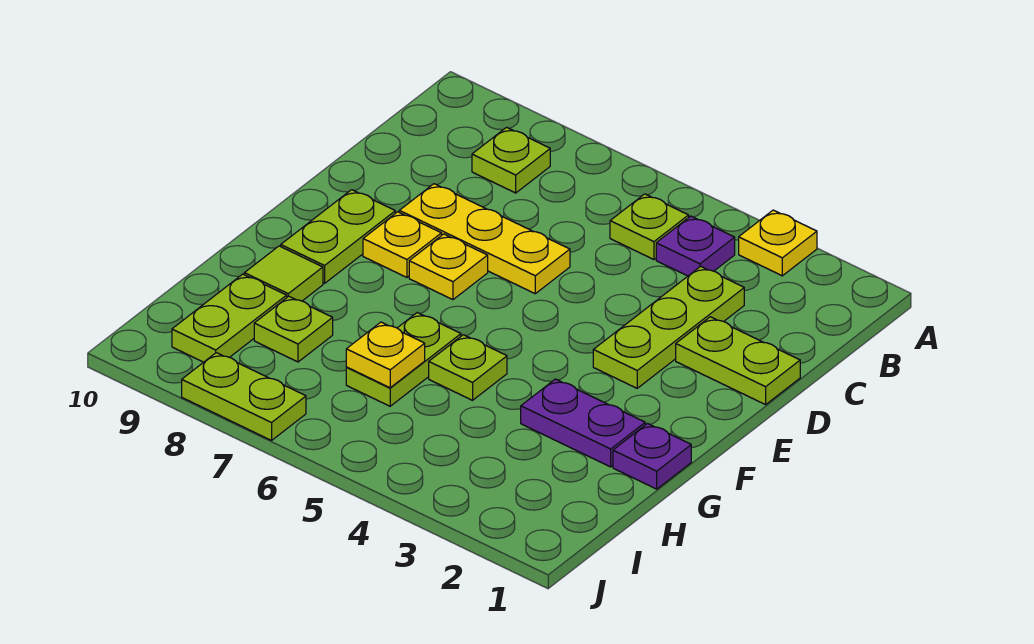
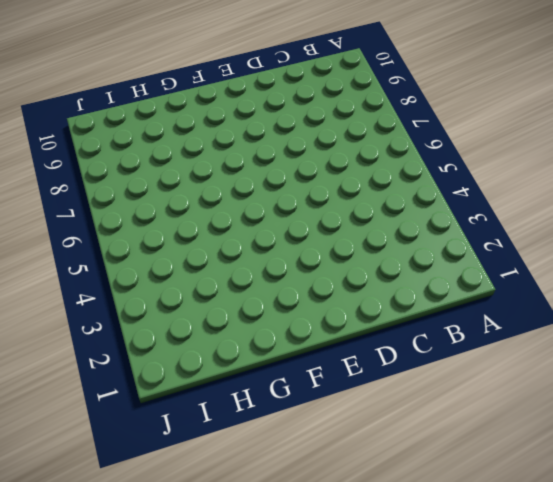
none -> yellow plate A3 level 1
none -> purple plate B4 level 1
none -> lime plate B5 level 1

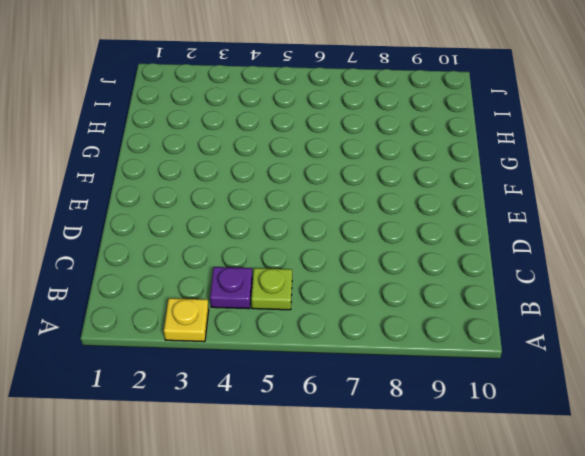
none -> lime plate B8 level 1
none -> lime plate C3:E3 level 1
none -> lime plate D1:D2 level 1

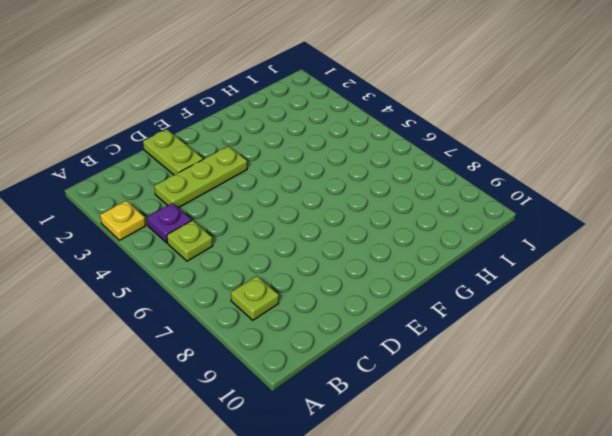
none -> yellow plate D6:D8 level 1
none -> yellow plate E7 level 1
none -> yellow plate E8 level 1

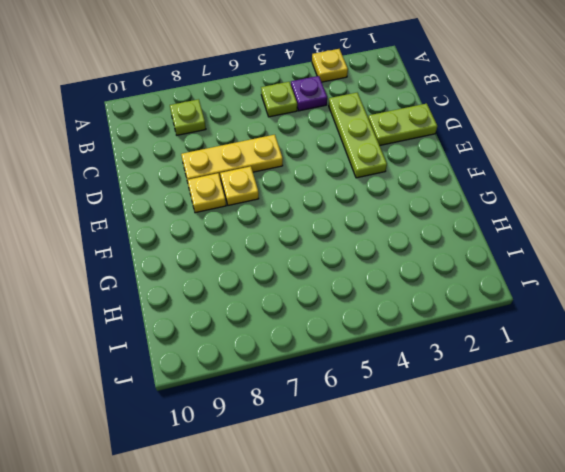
none -> lime plate E9:F9 level 1
none -> purple plate G1 level 1
none -> purple plate G2:G3 level 1

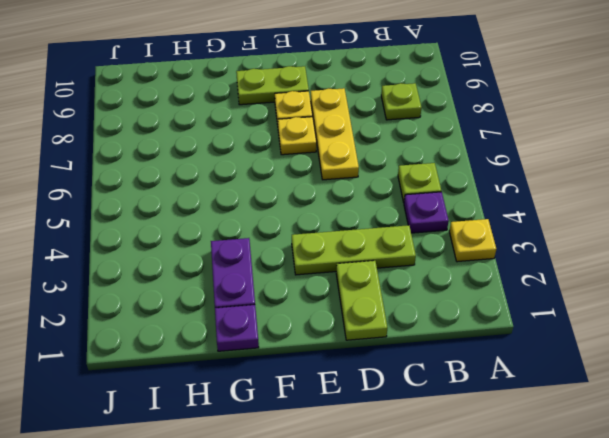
none -> lime plate G5 level 1
none -> lime plate G6:H6 level 1
none -> lime tile G9 level 1

